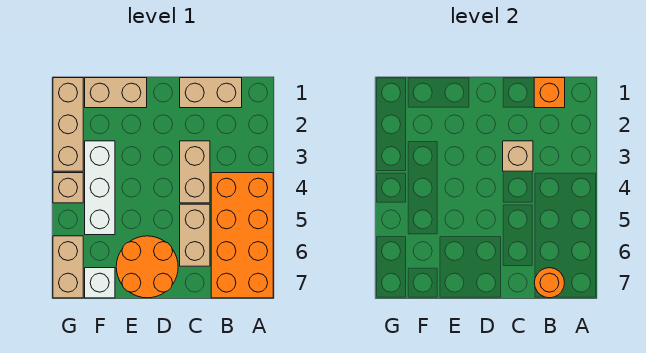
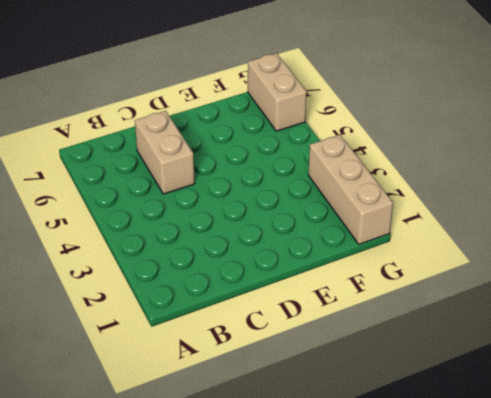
none -> orange brick A4:B7 level 1
none -> tan brick B1:C1 level 1
none -> tan brick C3:C4 level 1

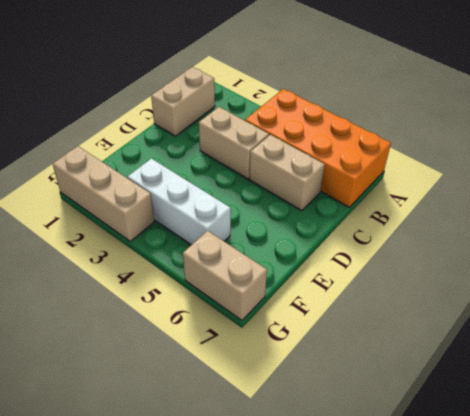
none -> orange round brick D6:E7 level 1
none -> tan brick E1:F1 level 1
none -> white brick F7 level 1

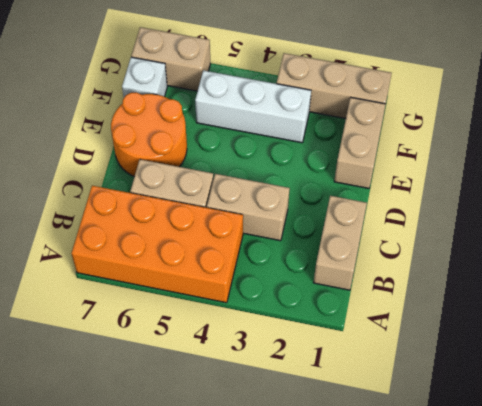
none -> tan brick G4 level 1
none -> orange brick B1 level 2
none -> orange round brick B7 level 2

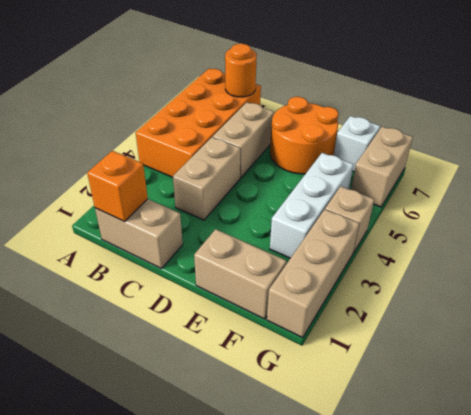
none -> tan brick C3 level 2

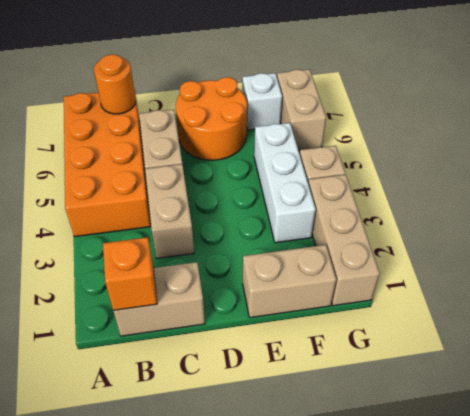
none -> tan brick C3 level 2

